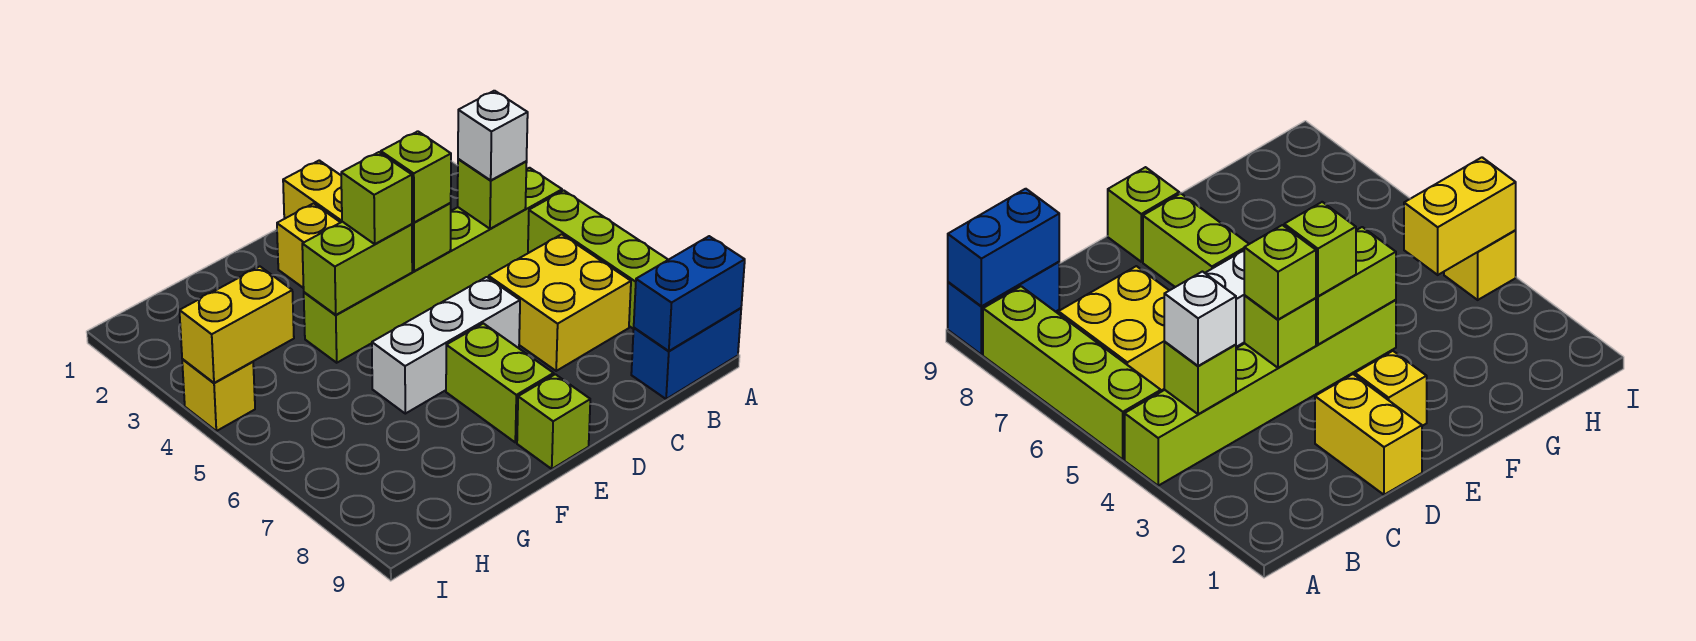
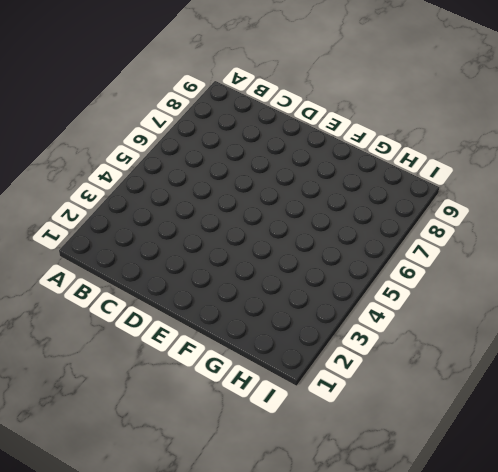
none -> lime brick A4:F4 level 1
none -> lime brick A5:A8 level 1
none -> blue brick A9:B9 level 1

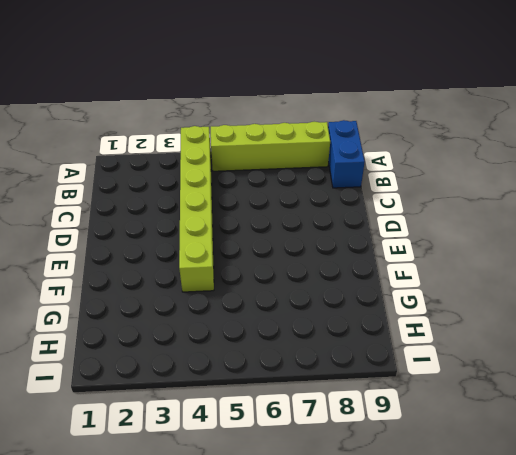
none -> yellow brick B6:C7 level 1
none -> yellow brick D1:D2 level 1
none -> white brick D6:F6 level 1

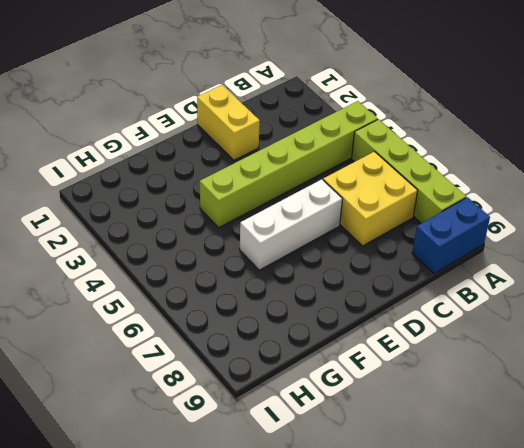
none -> yellow brick E2 level 1
none -> lime brick E7:E8 level 1
none -> lime brick E9 level 1

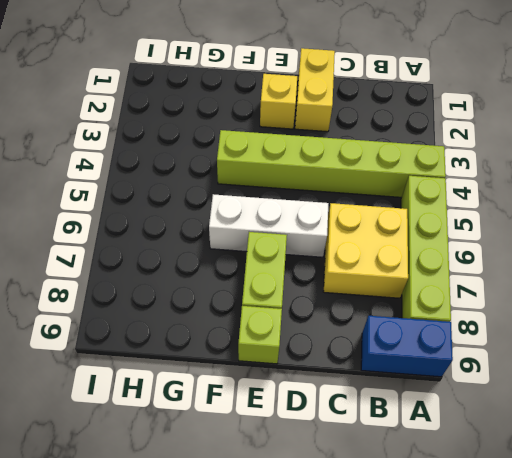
none -> yellow brick I4 level 1
none -> blue brick A9:B9 level 2
none -> lime brick B4 level 2

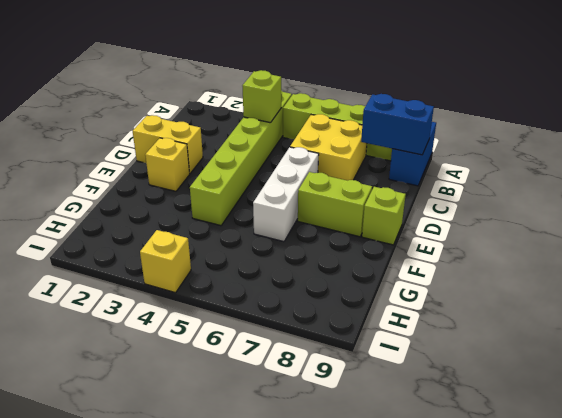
blue brick B8:B9 level 2 -> blue brick A9:B9 level 2
none -> lime brick D4 level 2
none -> lime brick E4:F4 level 2
none -> yellow brick H4:I4 level 2

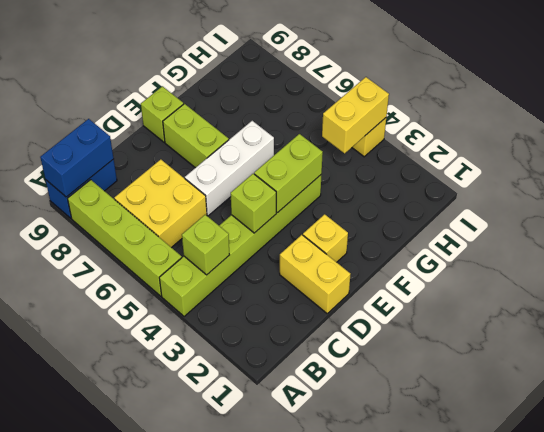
none -> white brick B4 level 3
none -> lime brick D4 level 3
none -> lime brick E4 level 3

